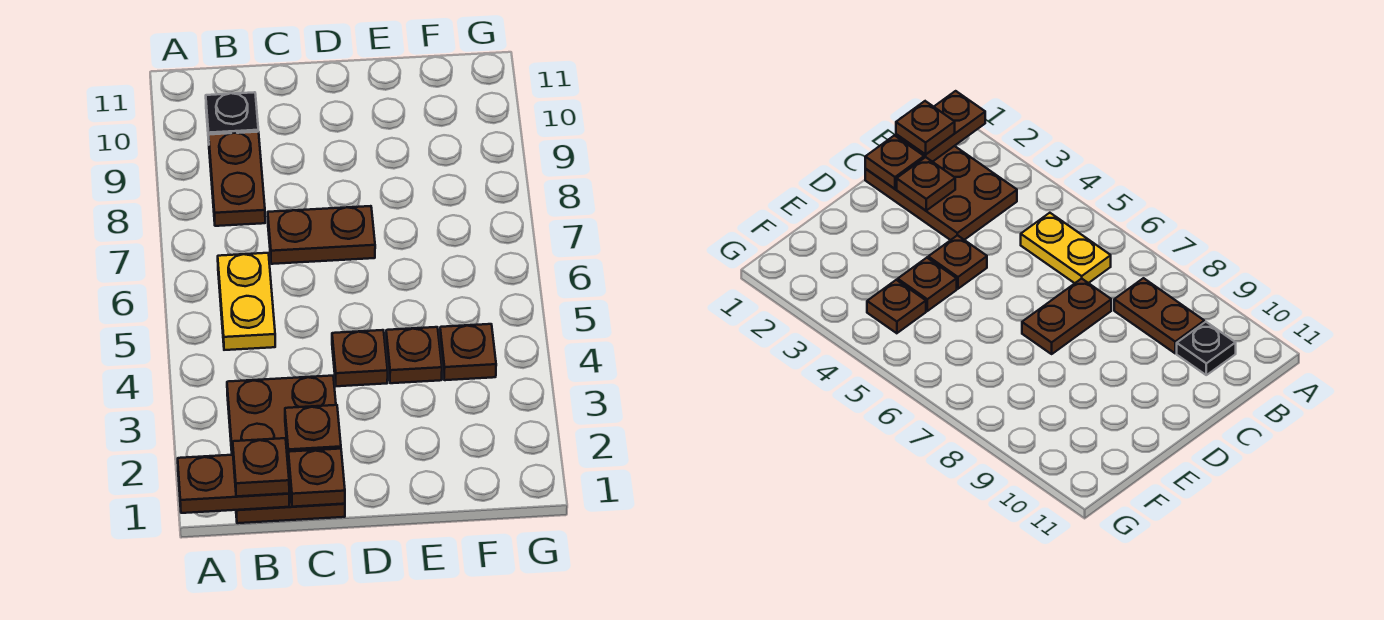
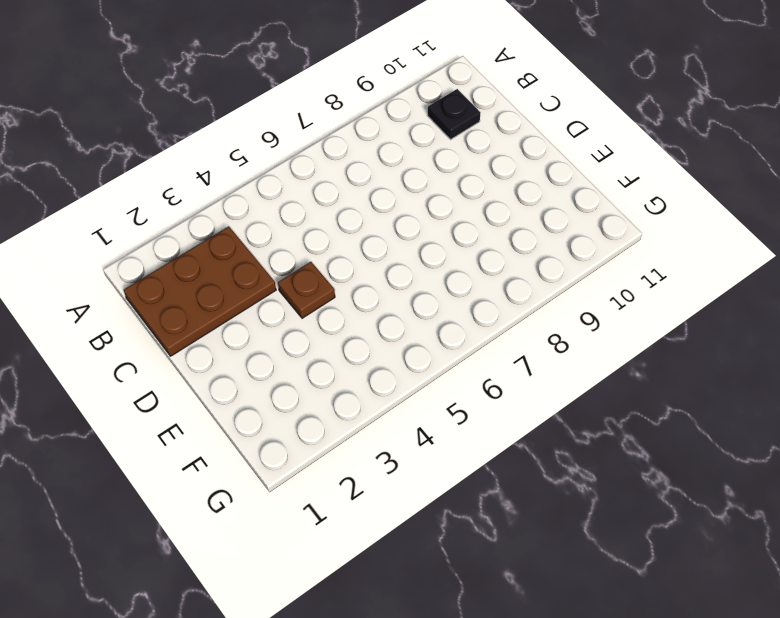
none -> yellow plate B5:B6 level 1
none -> brown plate B8:B9 level 1
none -> brown plate C7:D7 level 1

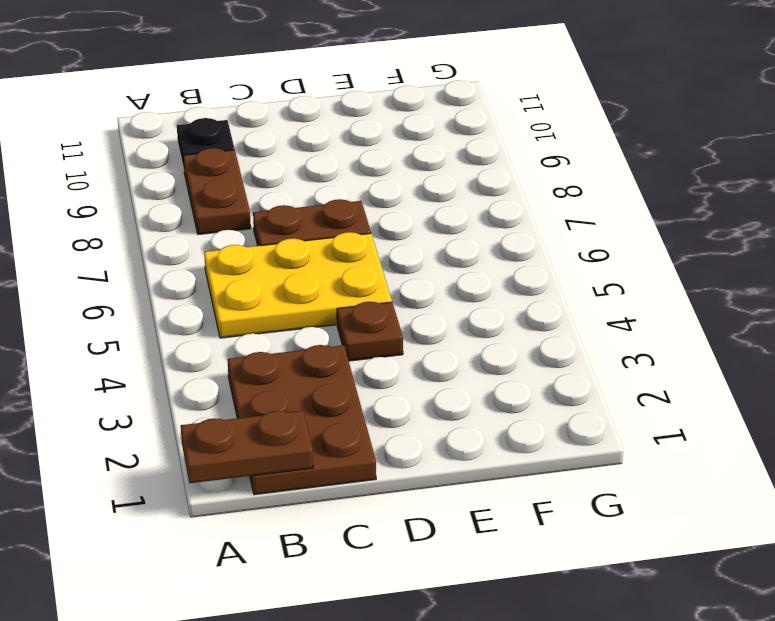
yellow plate B5:D6 level 1 -> yellow plate B5:B6 level 1
none -> brown plate E4 level 1
none -> brown plate F4 level 1
none -> brown plate C1 level 2

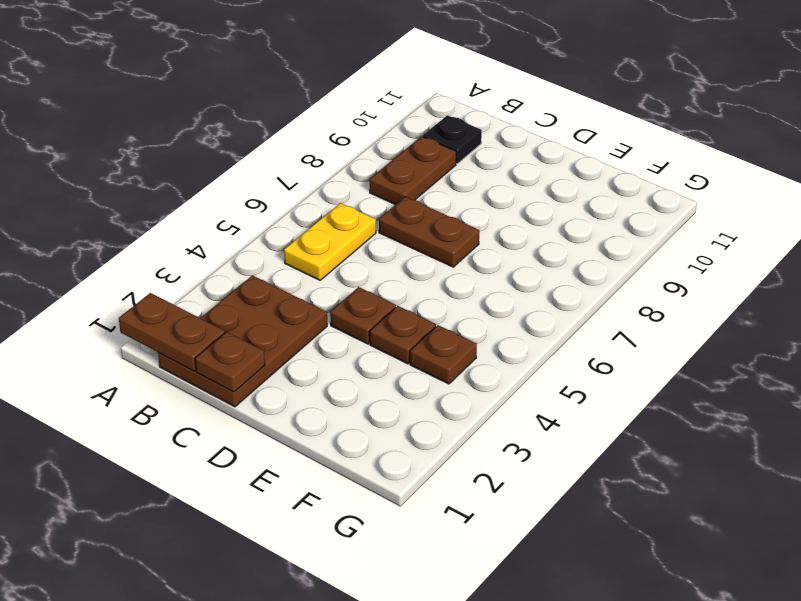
none -> brown plate C2 level 2
none -> brown plate B1 level 3

